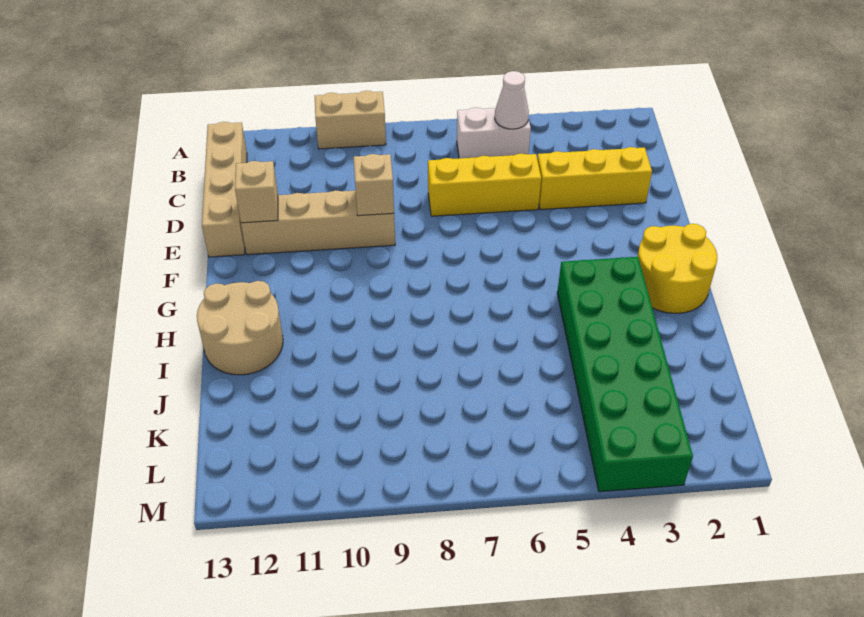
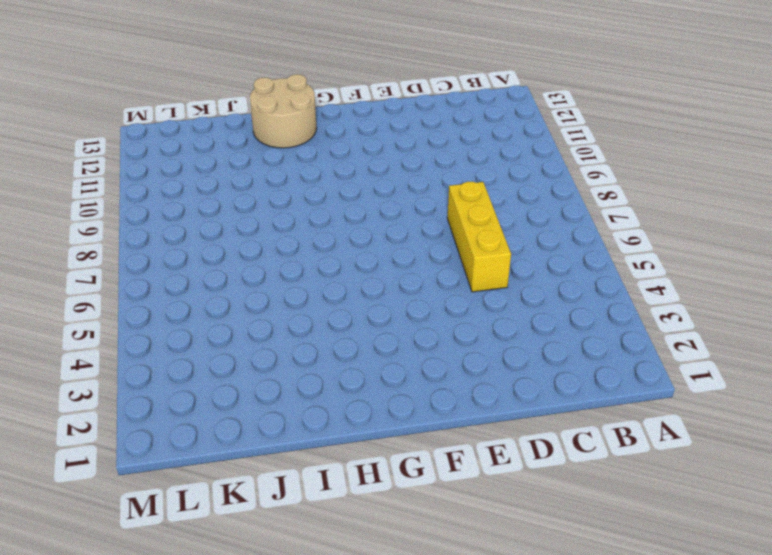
none -> tan brick A9:A10 level 1
none -> white brick B5:B6 level 1
none -> tan brick B13:E13 level 1

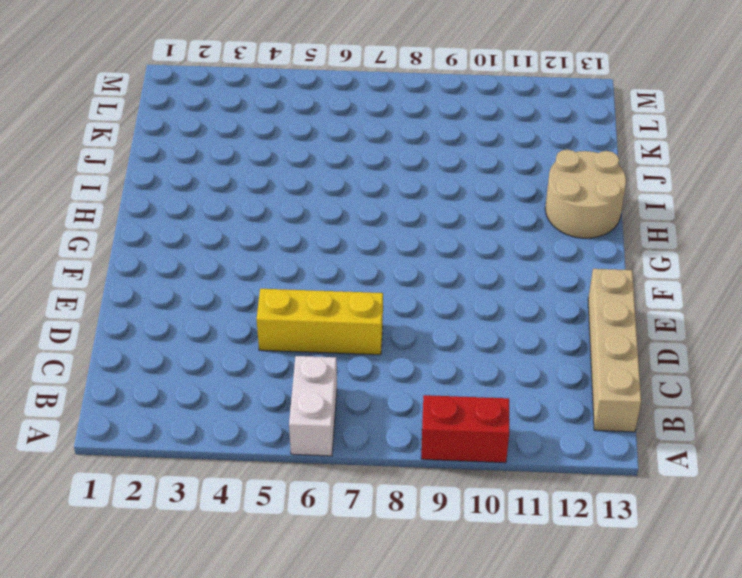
white brick A6:B6 level 1 -> white brick B5:B6 level 1
red brick A9:A10 level 1 -> tan brick A9:A10 level 1
none -> yellow brick D2:D4 level 1
none -> tan brick E9:E12 level 1
none -> yellow round brick G1:H2 level 1

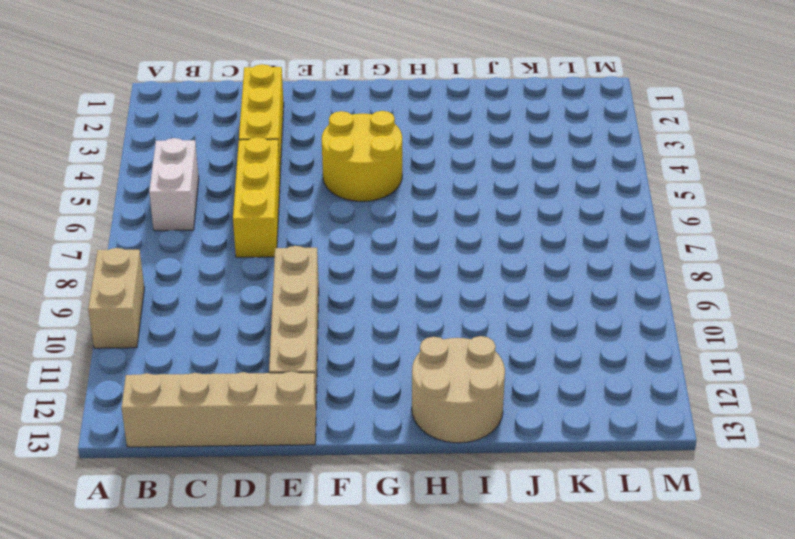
yellow round brick F4:G5 level 1 -> yellow round brick G1:H2 level 1
none -> green brick H3:M4 level 1
none -> white cone B5 level 2
none -> tan brick E9 level 2

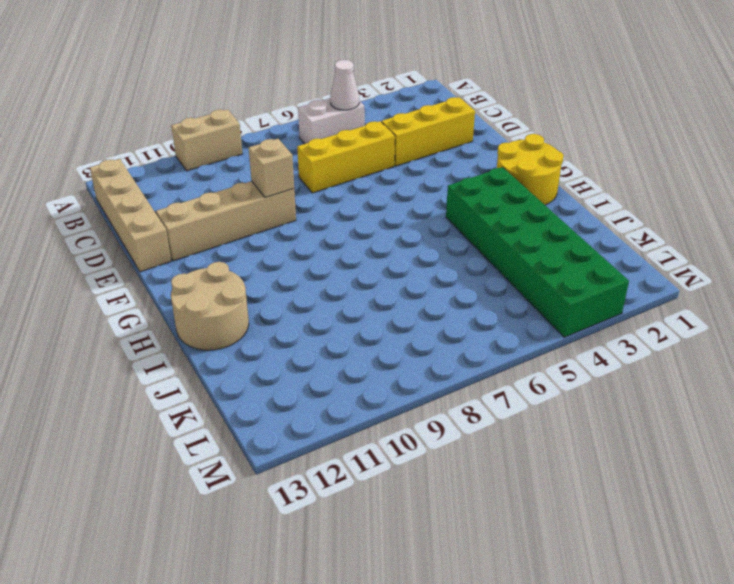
none -> tan brick E12 level 2

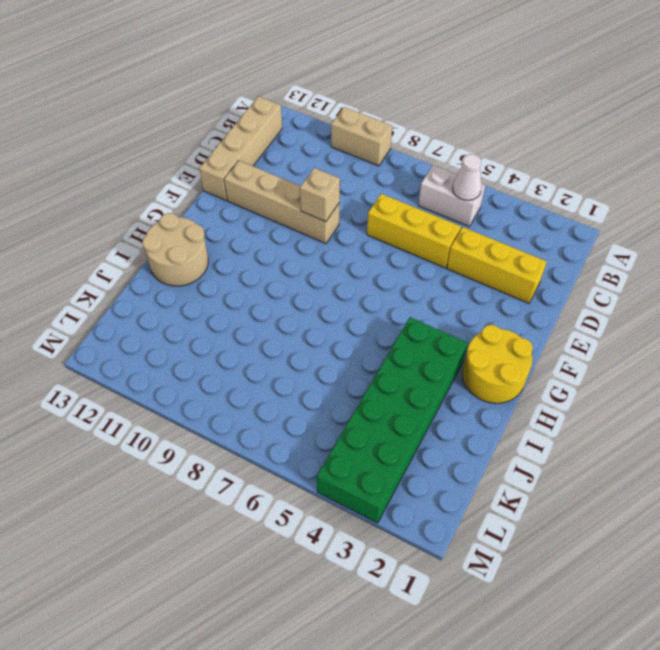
none -> tan brick E12 level 2

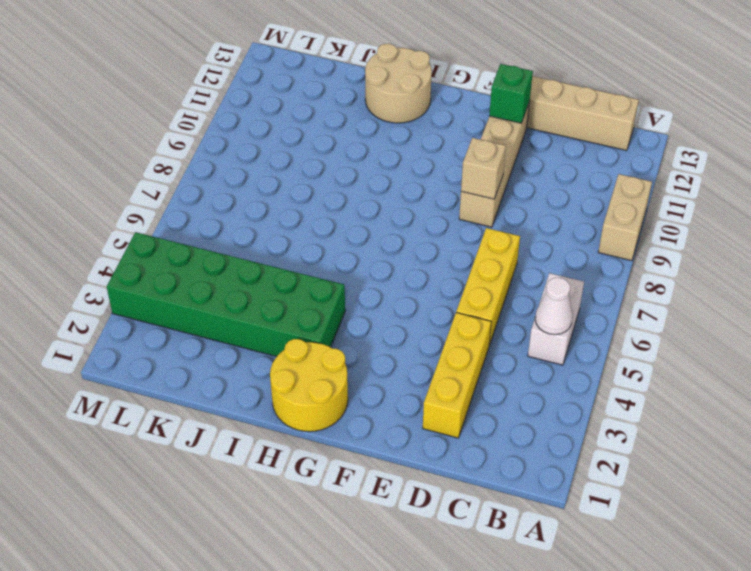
green brick E12 level 2 -> tan brick E12 level 2

